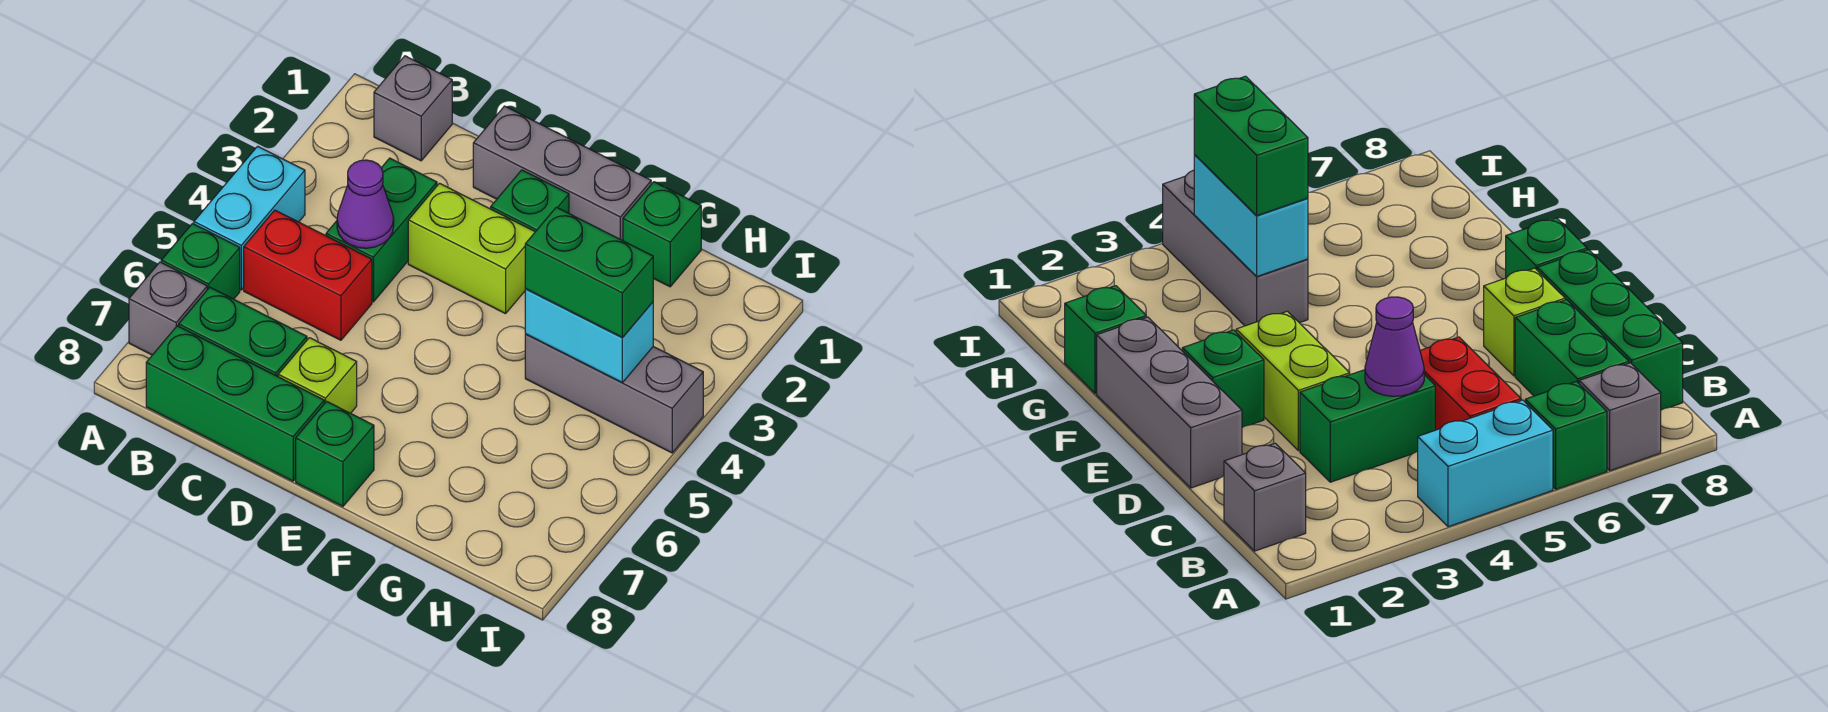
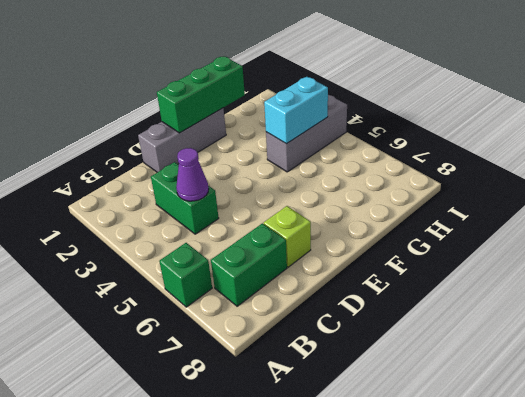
green brick E1:G1 level 2 -> green brick B8:D8 level 1
none -> cyan brick A4:A5 level 1
none -> grey brick A7 level 1
none -> grey brick B1 level 1

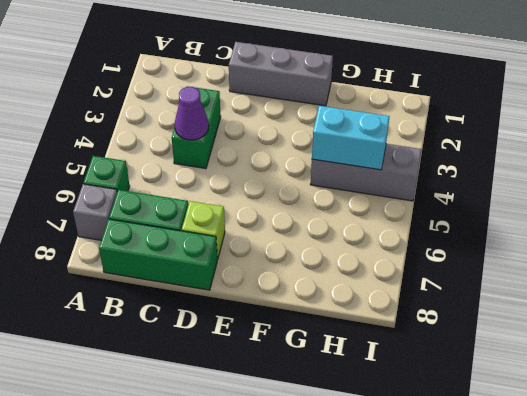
none -> cyan brick A4:A5 level 1
none -> grey brick B1 level 1
none -> red brick B5:C5 level 1

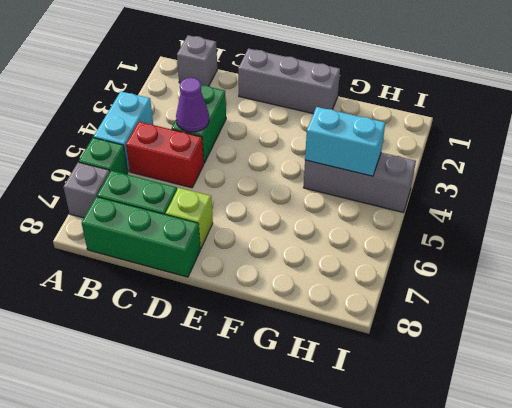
none -> lime brick D3:E3 level 1
none -> green brick E2 level 1
none -> green brick E8 level 1

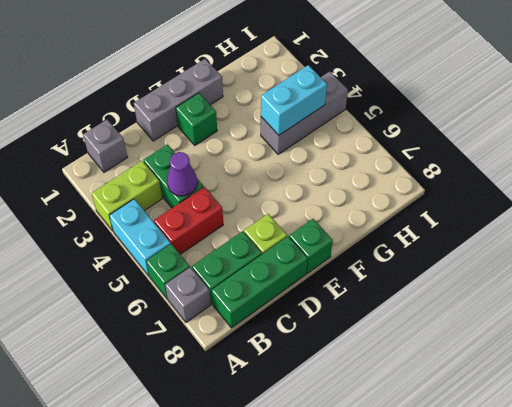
lime brick A3:B3 level 1 -> lime brick D3:E3 level 1
none -> green brick G1 level 1
none -> green brick G4:H4 level 3

